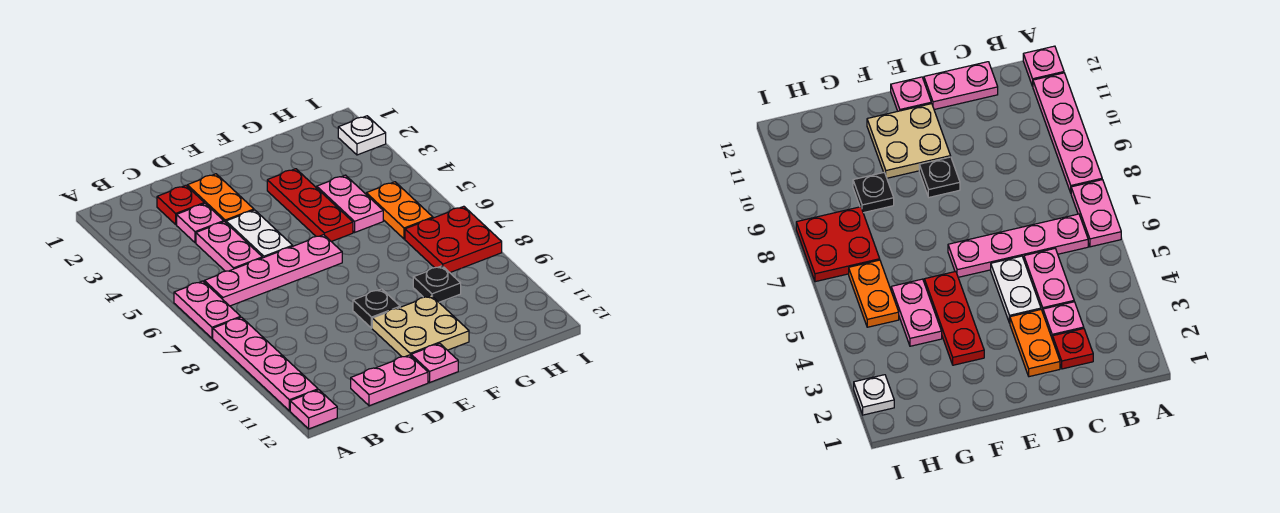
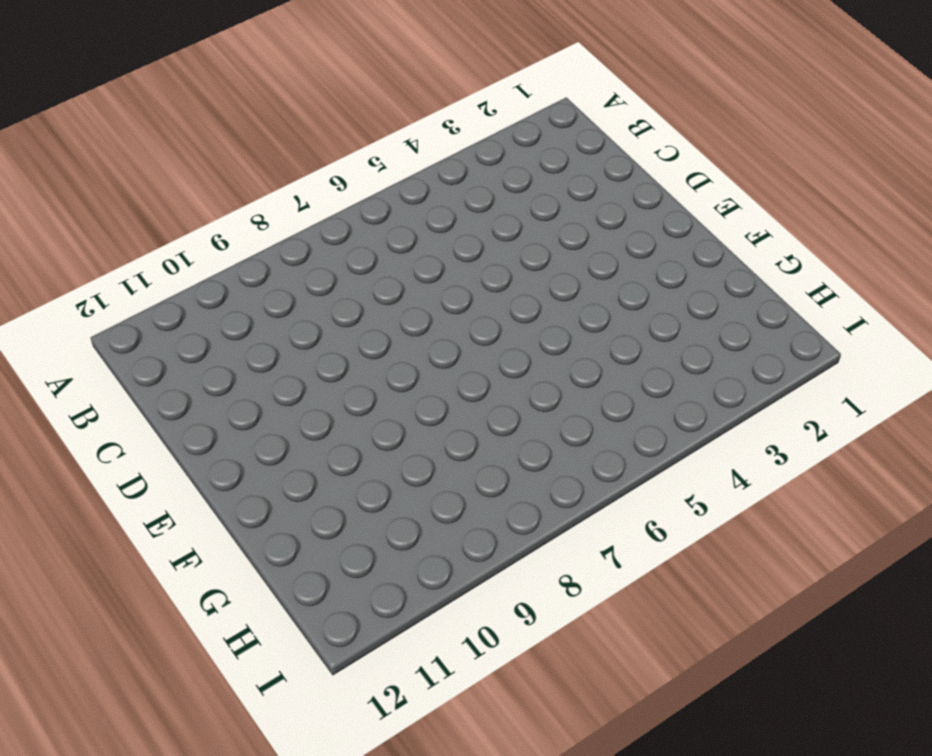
none -> pink plate A6:A7 level 1
none -> pink plate A8:A11 level 1
none -> pink plate A12 level 1

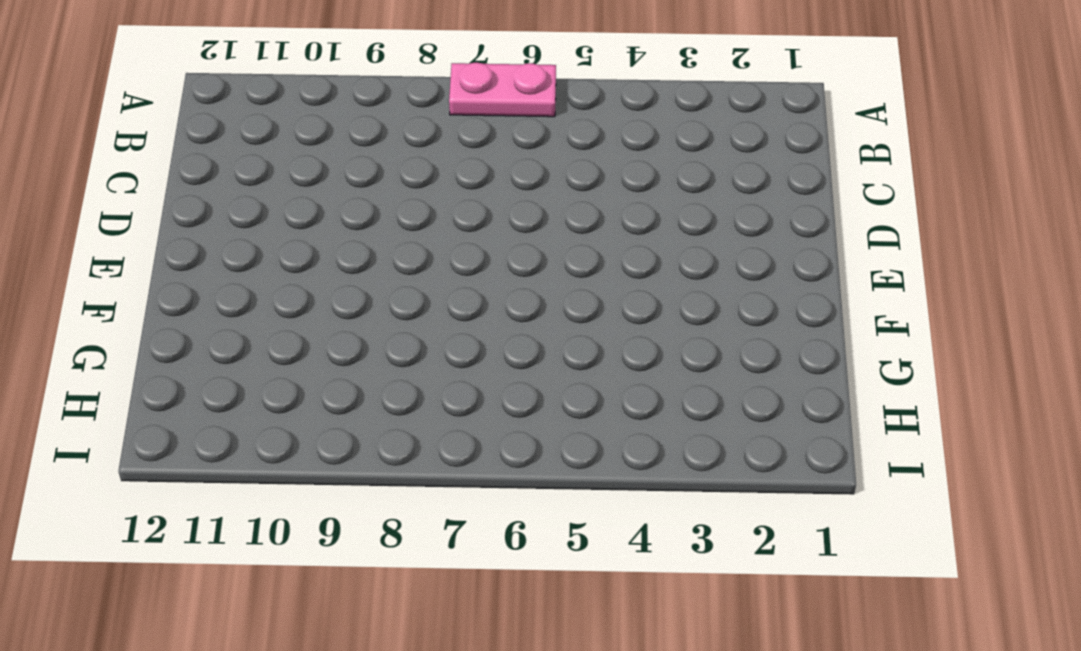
none -> pink plate A8:A11 level 1
none -> pink plate A12 level 1
none -> pink plate B6:E6 level 1

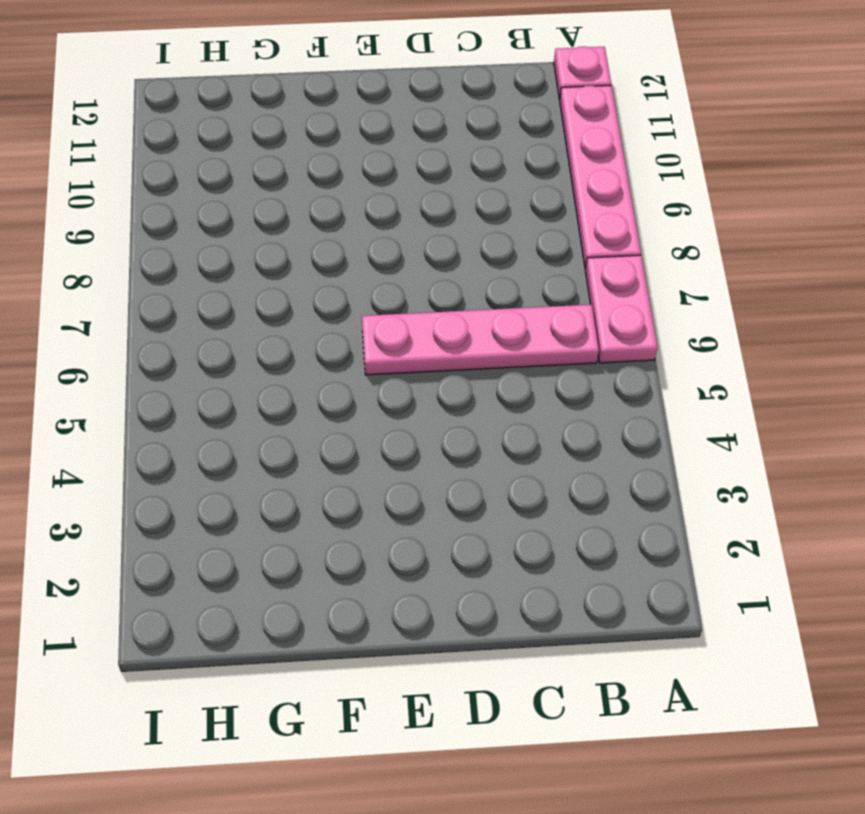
none -> red plate C2 level 1
none -> pink plate C3 level 1
none -> pink plate C4:C5 level 1

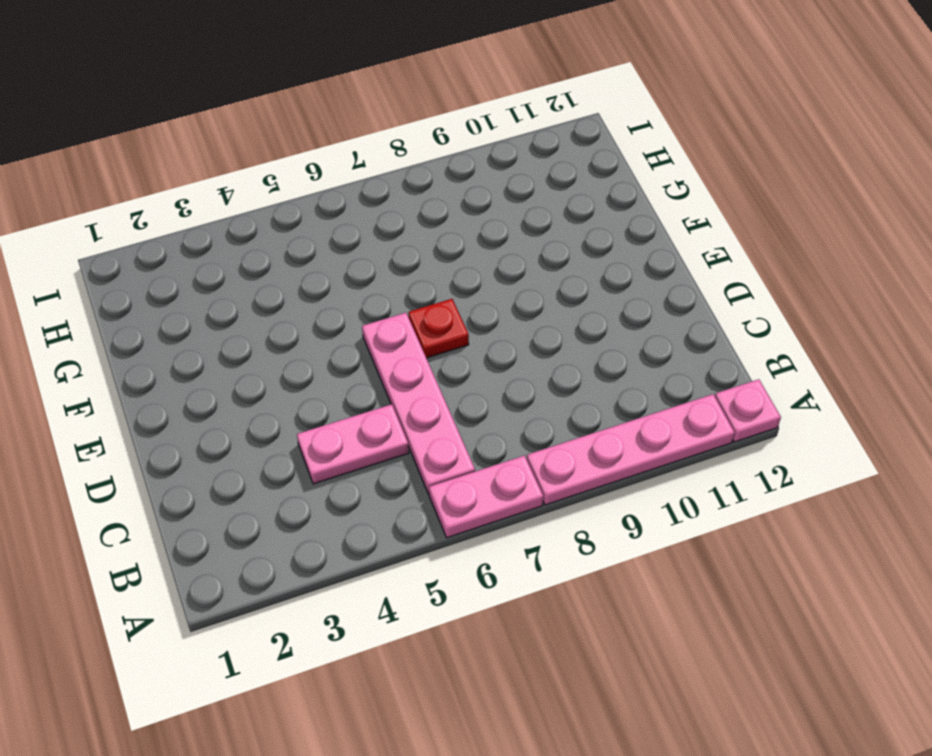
red plate E7 level 1 -> red plate C2 level 1
none -> pink plate C3 level 1
none -> pink plate C12:D12 level 1
none -> orange plate D2:D3 level 1

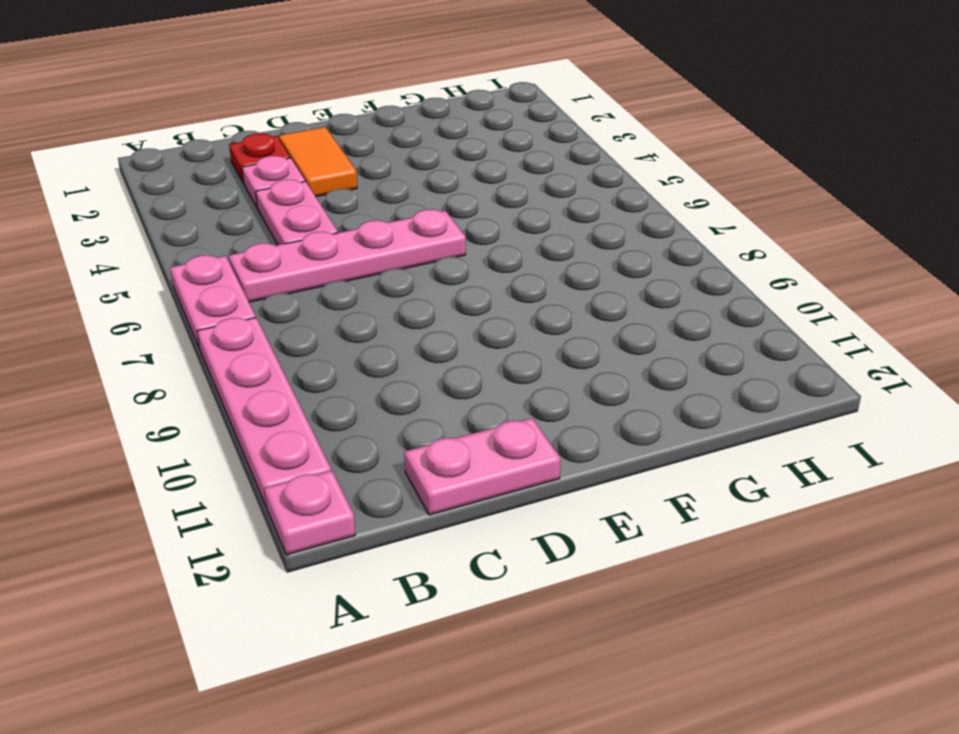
orange tile D2:D3 level 1 -> orange plate D2:D3 level 1
none -> white plate D4:D5 level 1
none -> black plate E9 level 1
none -> tan plate E10:F11 level 1

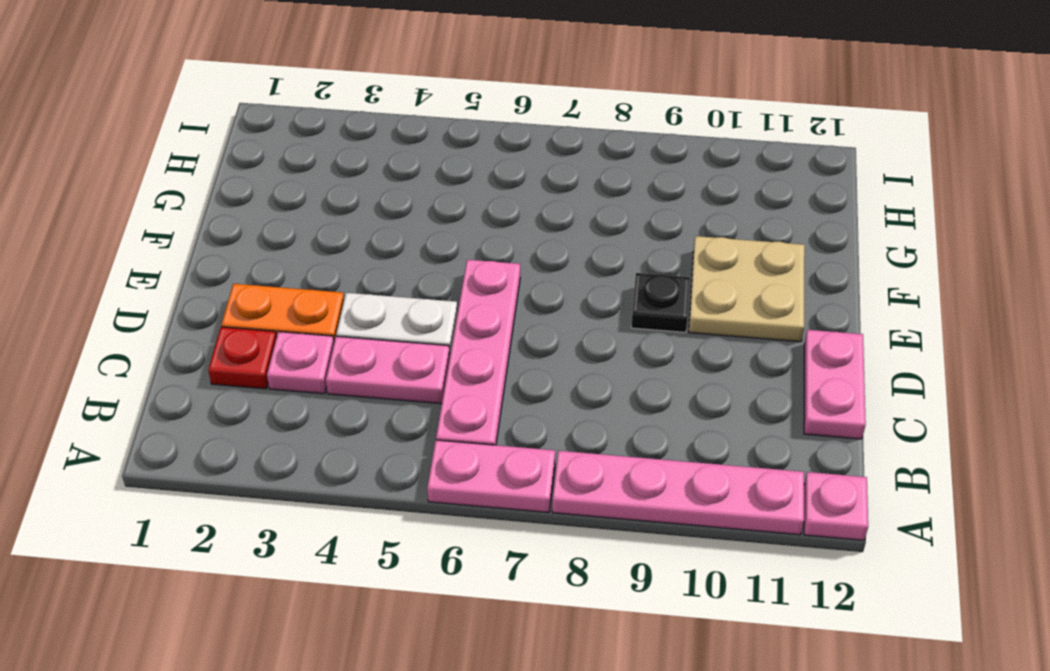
none -> pink plate E12 level 1
none -> red plate F3:F5 level 1
none -> pink plate G4:G5 level 1

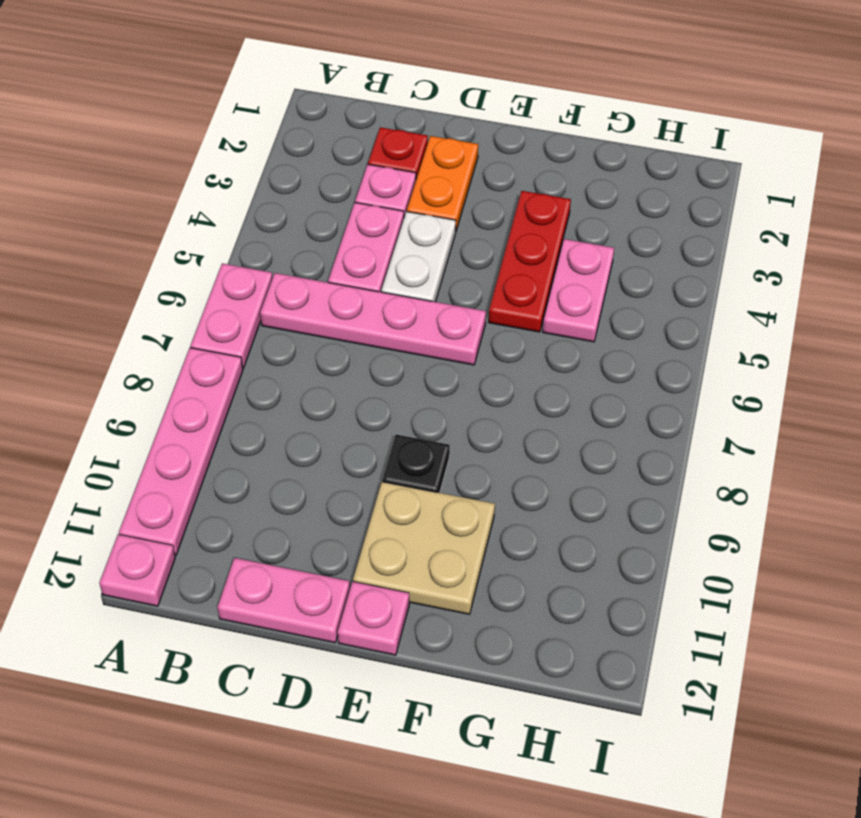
none -> black plate G9 level 1
none -> orange plate H5:H6 level 1
none -> red plate H7:I8 level 1

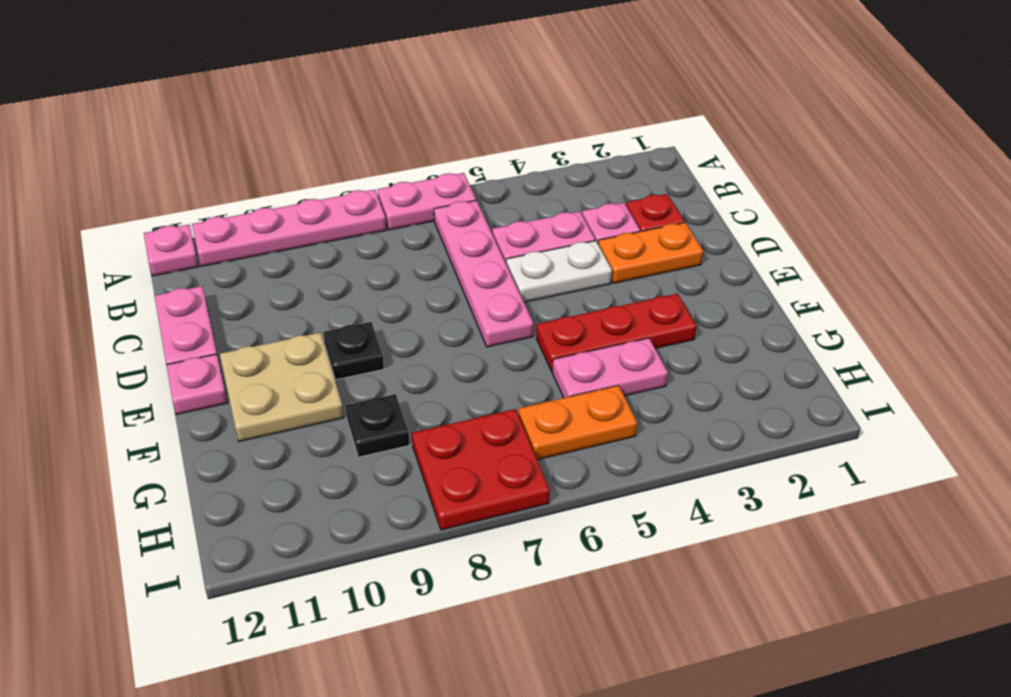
none -> white plate I2 level 1

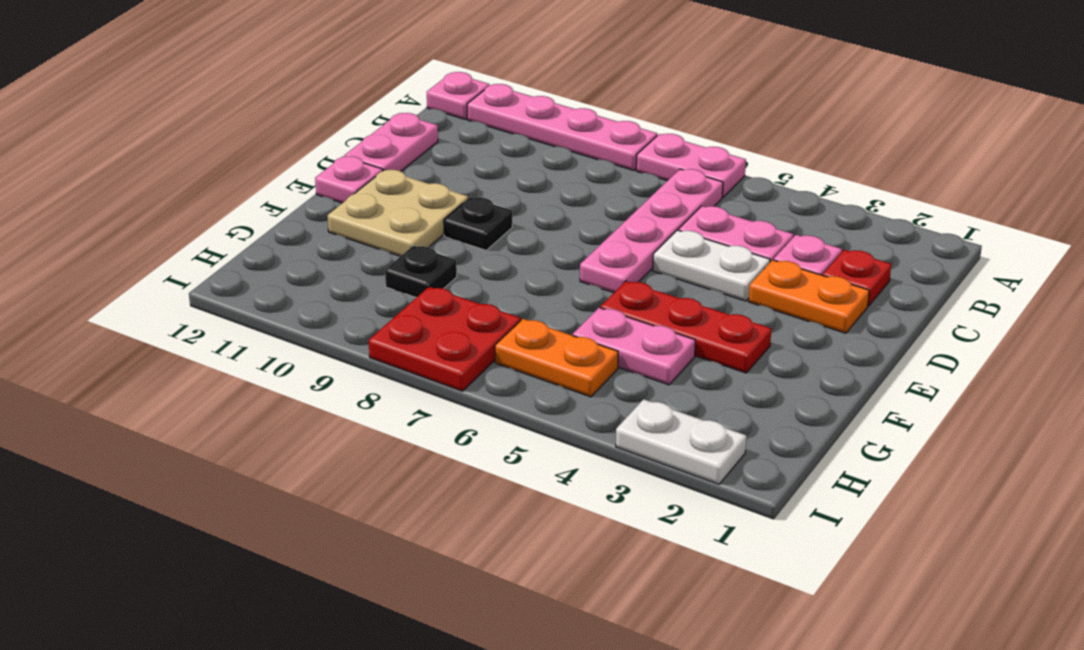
white plate I2:I3 level 1 -> white plate I2 level 1

